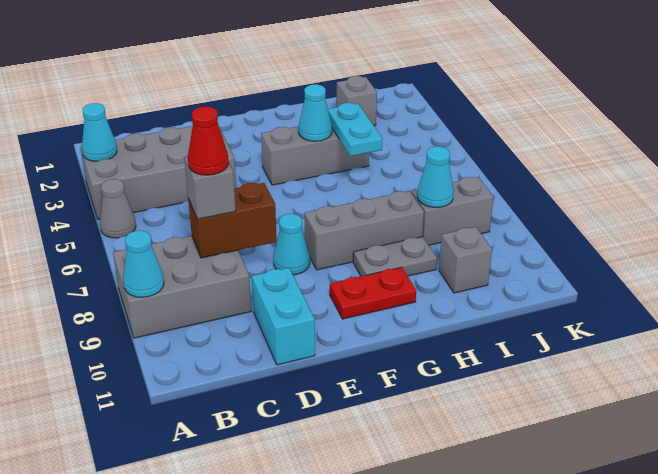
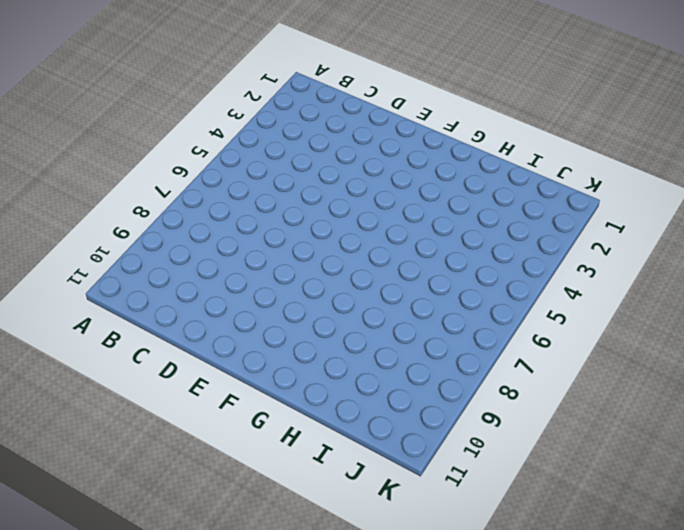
none -> grey brick A3:D4 level 1
none -> grey cone A5 level 1
none -> grey brick A8:C9 level 1

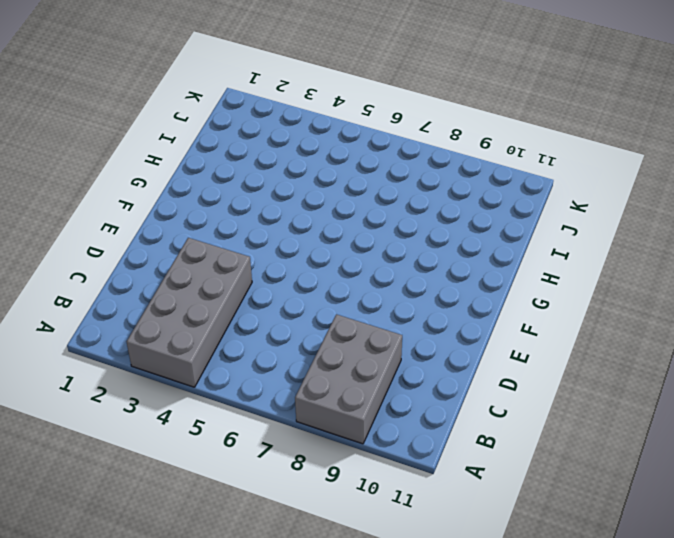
none -> grey cone A5 level 1
none -> cyan brick D10:D11 level 1
none -> cyan cone E8 level 1

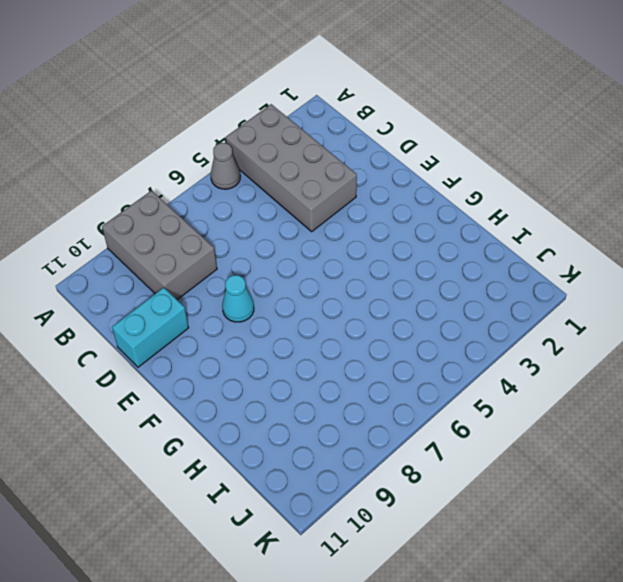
none -> grey brick F4:H4 level 1
none -> grey brick F8:H8 level 1
none -> red plate F10:G10 level 1

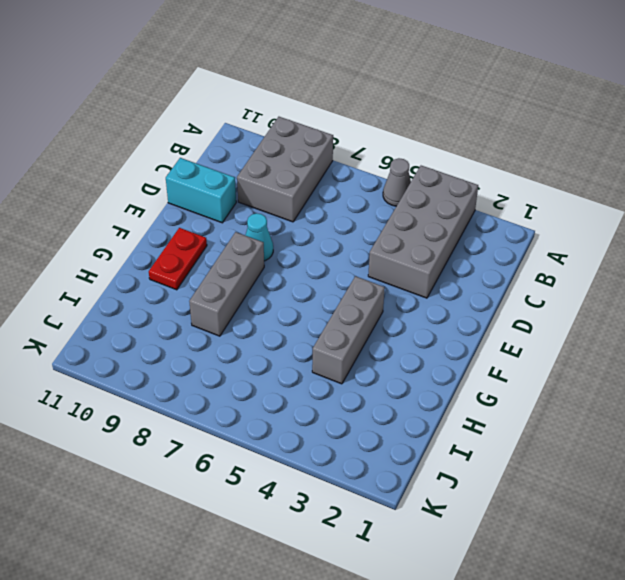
none -> grey plate G9:H9 level 1
none -> grey brick I2 level 1
none -> grey brick I8:J8 level 1

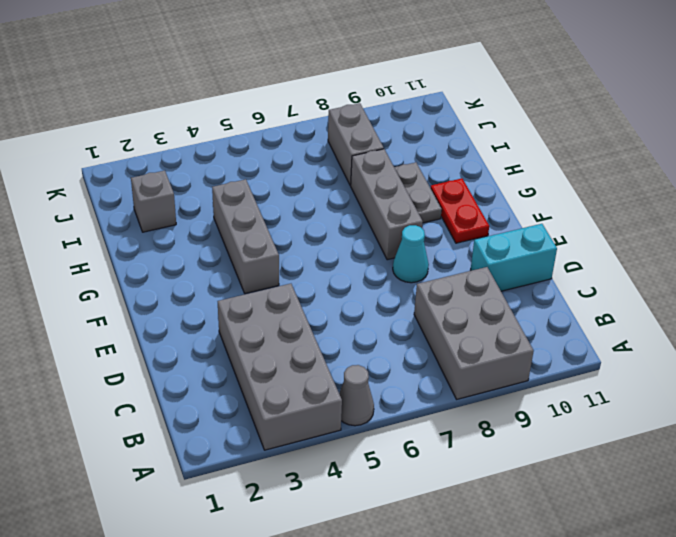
none -> grey brick I10 level 1
none -> cyan cone A3 level 2
none -> cyan cone A9 level 2

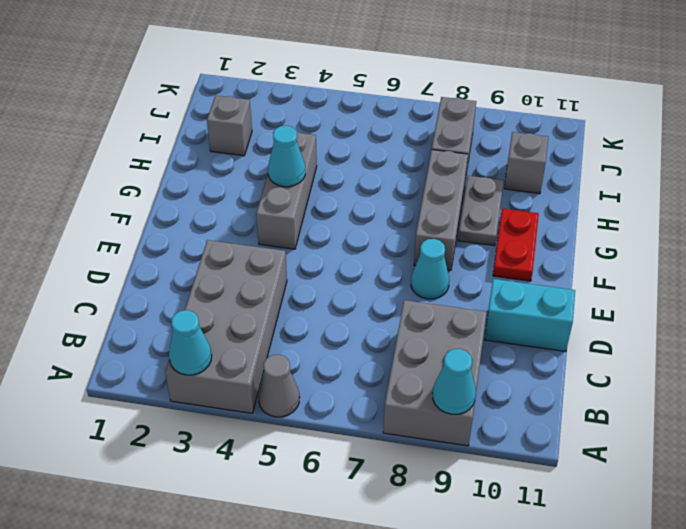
none -> brown brick C8:D8 level 2
none -> cyan plate H4:H5 level 2
none -> cyan cone I8 level 2

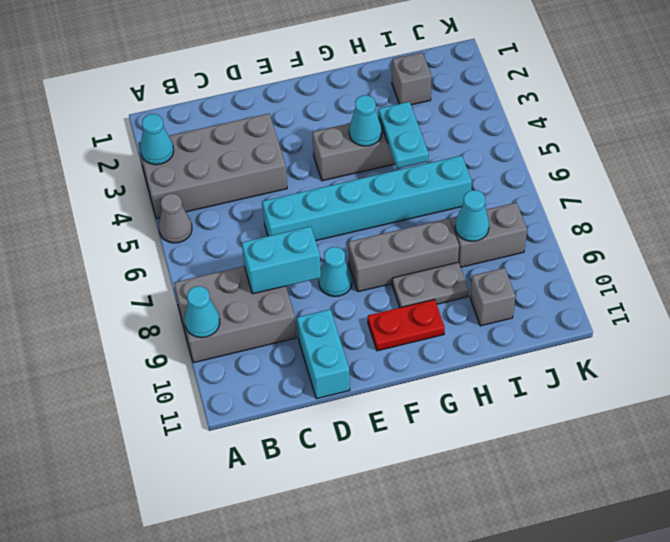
cyan brick C8:D8 level 2 -> brown brick C8:D8 level 2
cyan brick D6:I6 level 1 -> none
none -> grey brick C8 level 3
none -> red cone C8 level 4

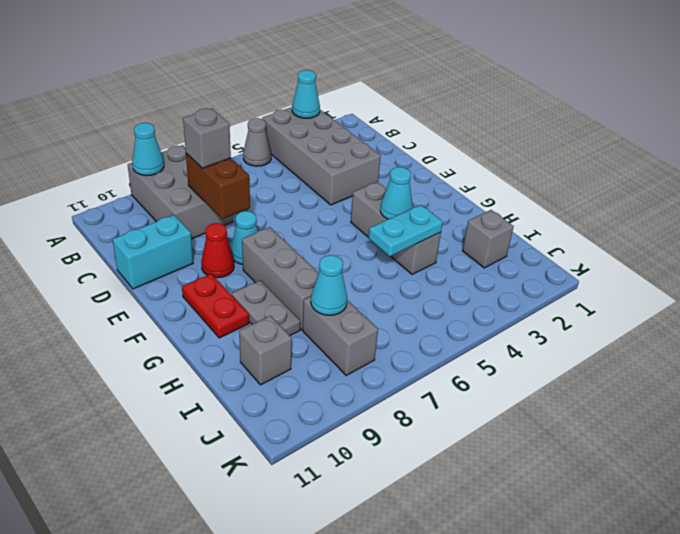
red cone E9 level 1 -> red cone C8 level 4

